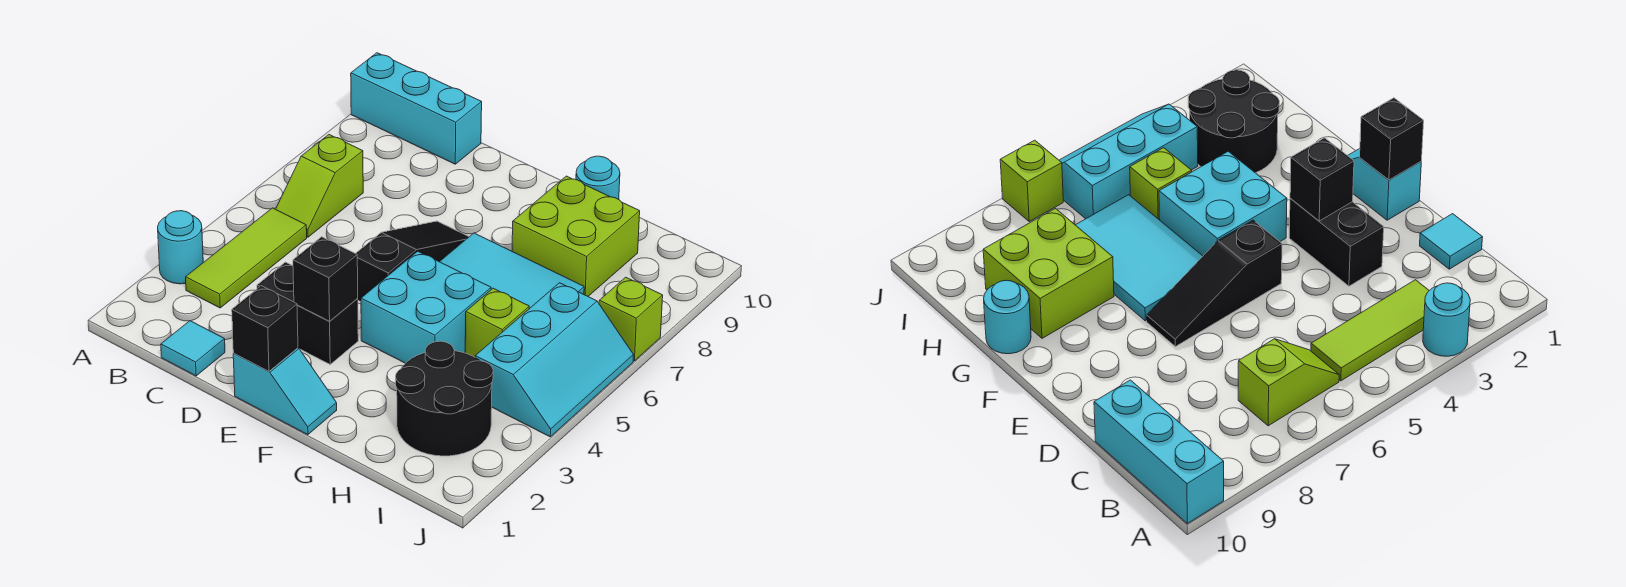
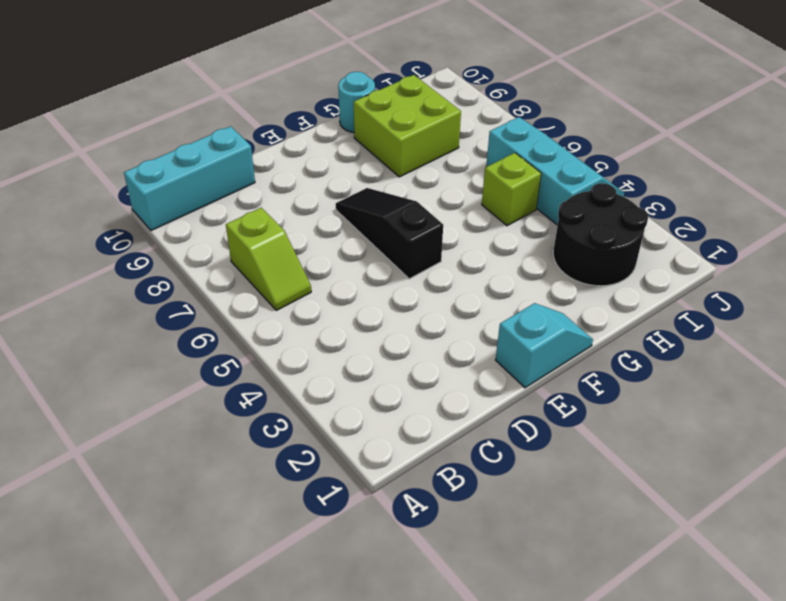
none -> cyan round brick A3 level 1
none -> lime tile B3:B5 level 1
none -> cyan tile C1 level 1

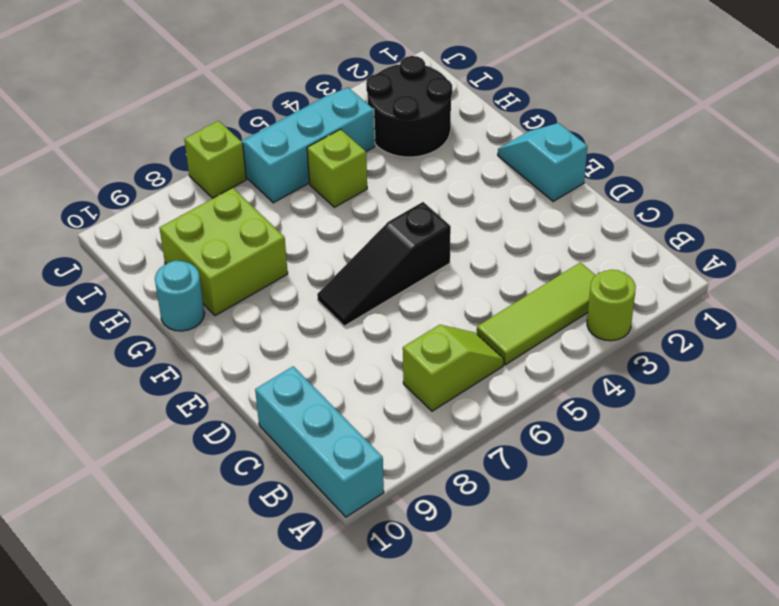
lime round brick A3 level 1 -> cyan round brick A3 level 1
none -> cyan tile C1 level 1
none -> black brick D3:E3 level 1
none -> cyan brick F4:G5 level 1

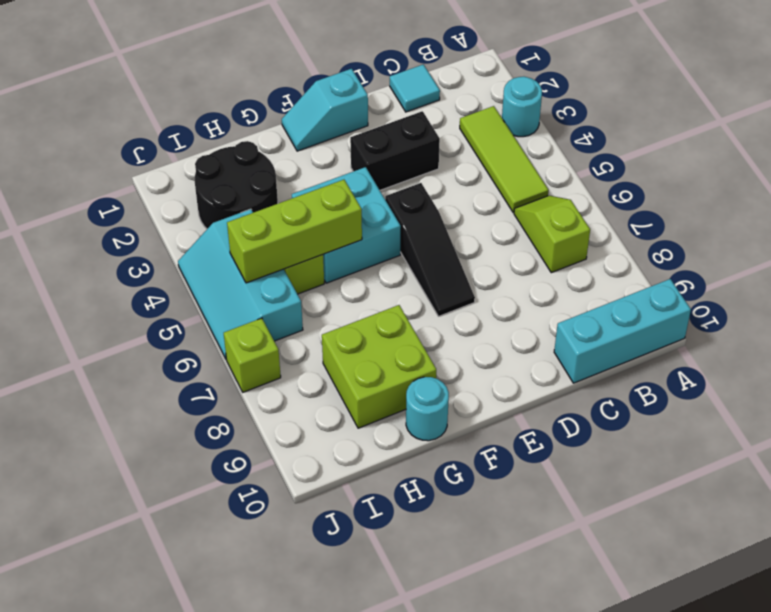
lime brick G5:I5 level 2 -> none
none -> cyan tile F6:H7 level 1
none -> black brick E1 level 2
none -> black brick E3 level 2

